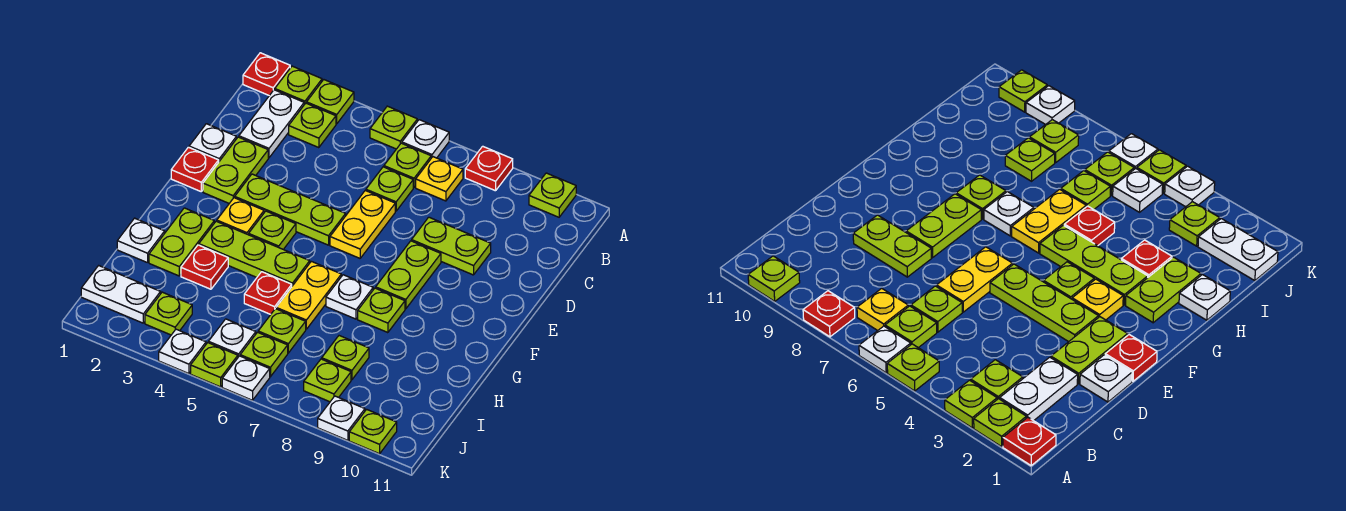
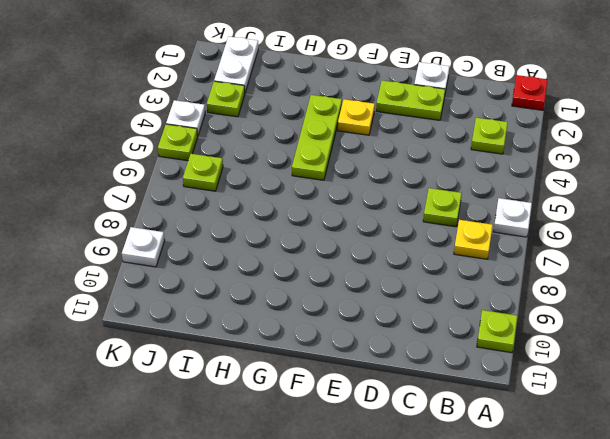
none -> lime plate A2 level 1
none -> lime plate A3 level 1
none -> lime plate A5 level 1
none -> red plate A8 level 1

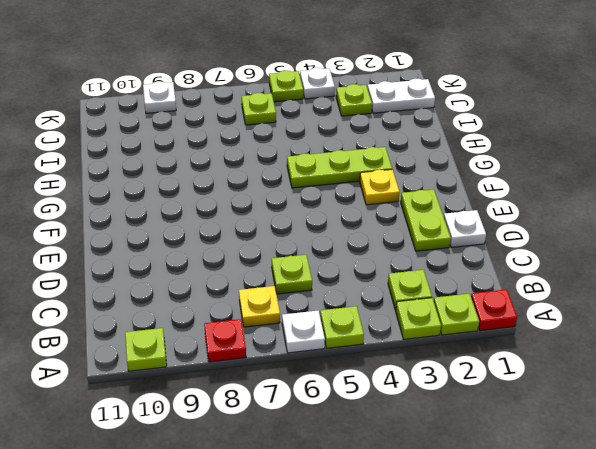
none -> white plate B2:C2 level 1
none -> lime plate B6 level 1
none -> yellow plate D6:E6 level 1
none -> lime plate D8:D9 level 1

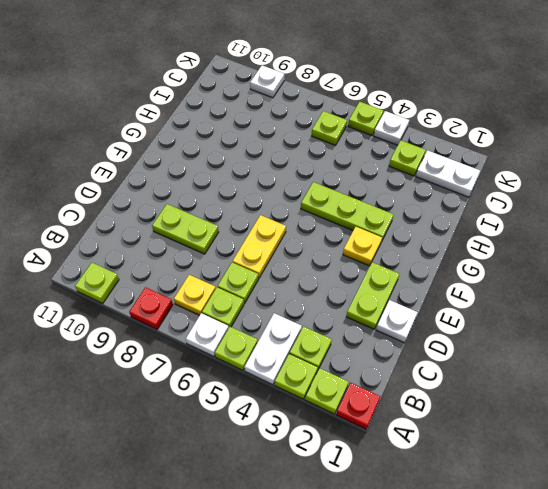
white plate A4:B4 level 1 -> white plate B2:C2 level 1
none -> red plate E1 level 1
none -> lime plate E3:E5 level 1
none -> lime plate E8:F8 level 1
none -> lime plate F4 level 1

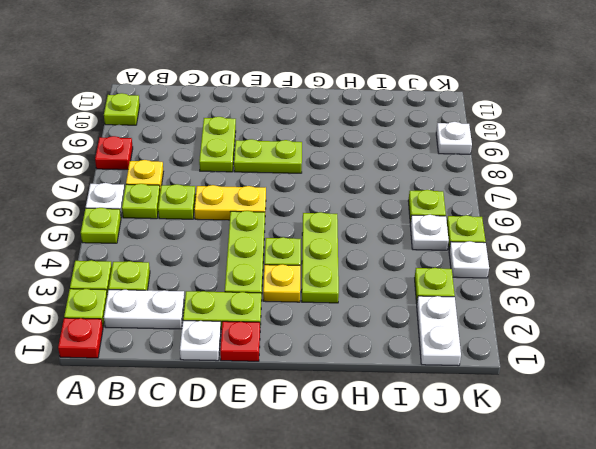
none -> lime plate G2:H2 level 1
none -> yellow plate G6:H6 level 1
none -> white plate G7 level 1
none -> lime plate G8 level 1

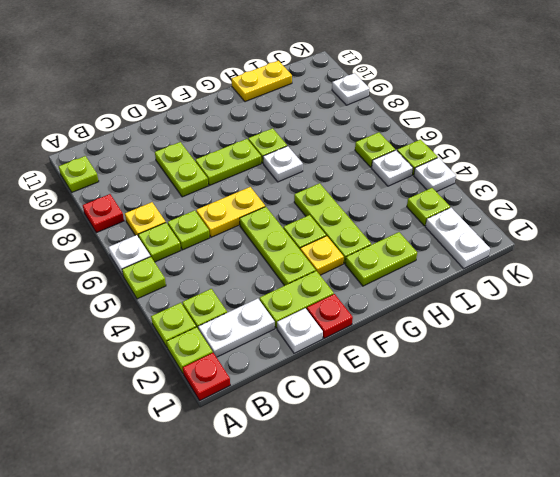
yellow plate H11:I11 level 1 -> yellow plate G6:H6 level 1
none -> white plate H1 level 1
none -> red plate H3 level 1
none -> red plate H5 level 1
none -> lime plate I6 level 1

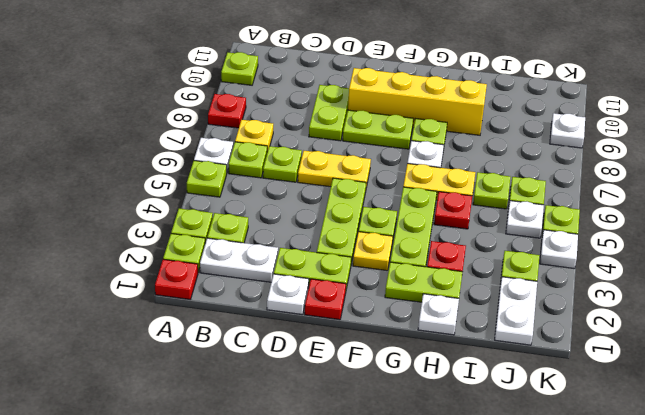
yellow brick E9:H9 level 1 -> none
none -> lime plate I8 level 1
none -> lime plate J8 level 1
none -> white plate K6 level 1
none -> lime plate K10 level 1

